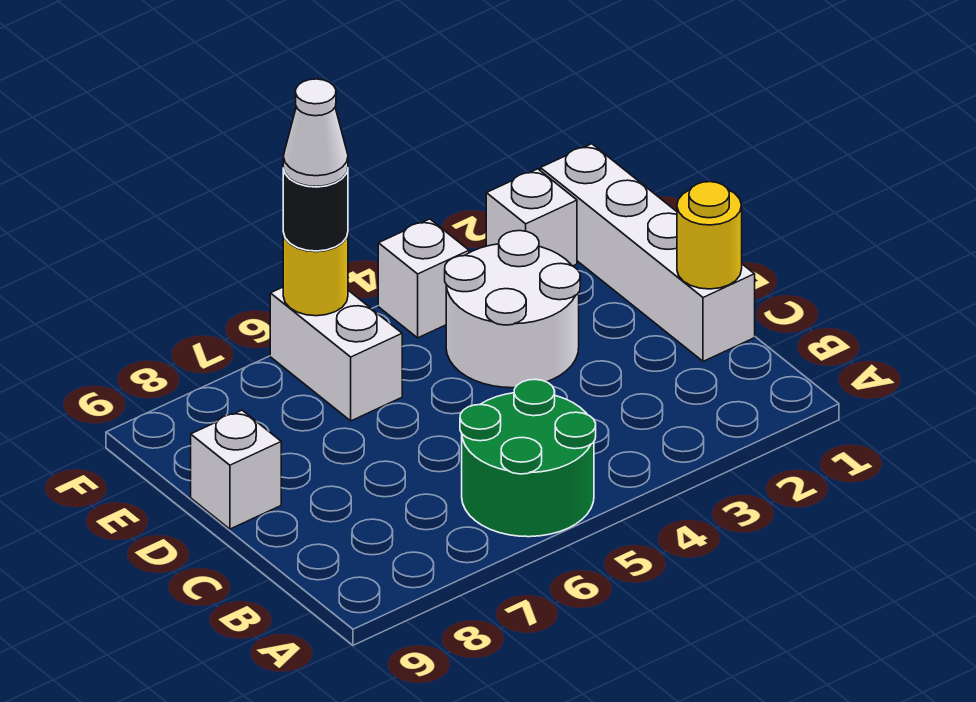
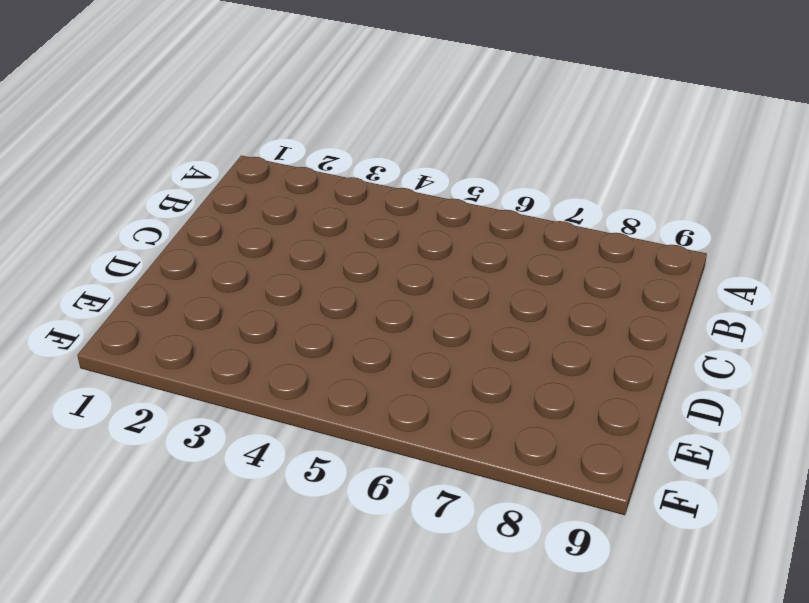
none -> green round brick A5:B6 level 1
none -> white brick C1:F1 level 1

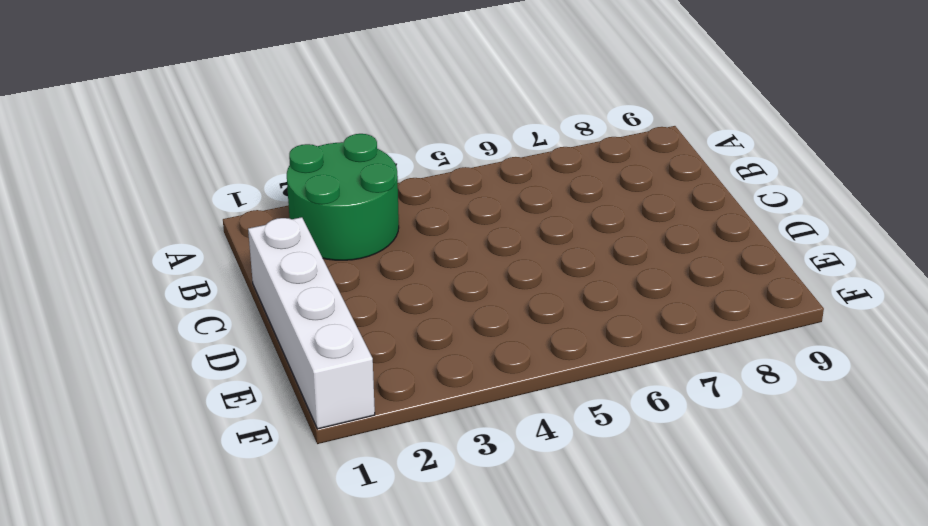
green round brick A2:B3 level 1 -> green round brick A5:B6 level 1
none -> white round brick D3:E4 level 1
none -> white brick D9 level 1

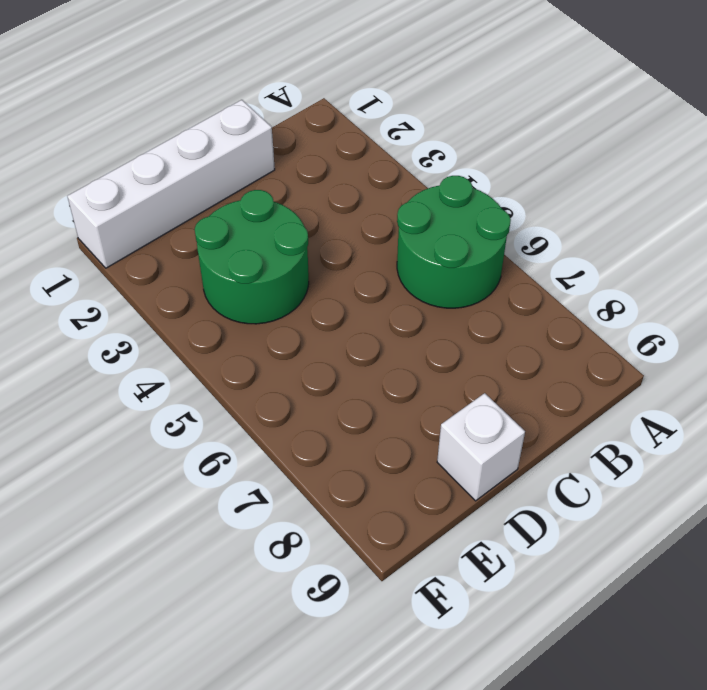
green round brick D3:E4 level 1 -> white round brick D3:E4 level 1
none -> white brick E6:F6 level 1
none -> white brick F2 level 1

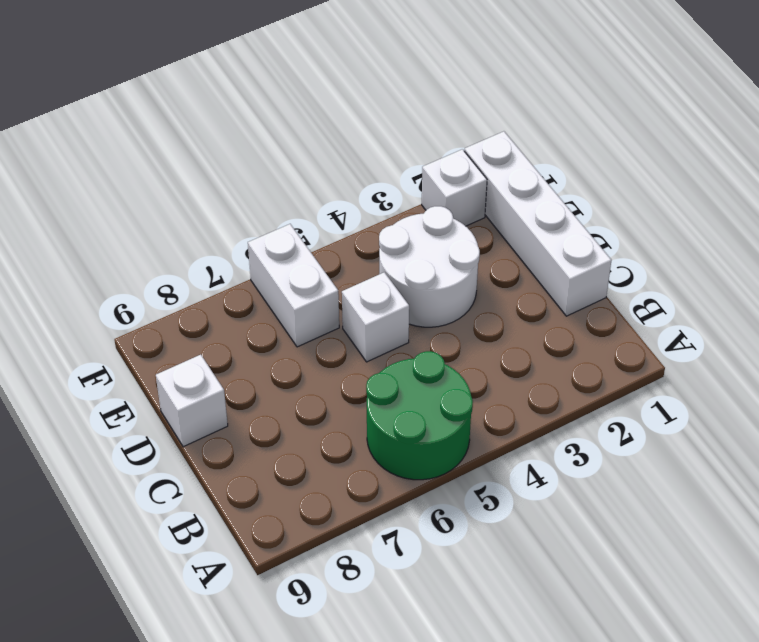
white brick D5 level 1 -> white brick F4 level 1
none -> yellow round brick C1 level 2
none -> yellow round brick F6 level 2

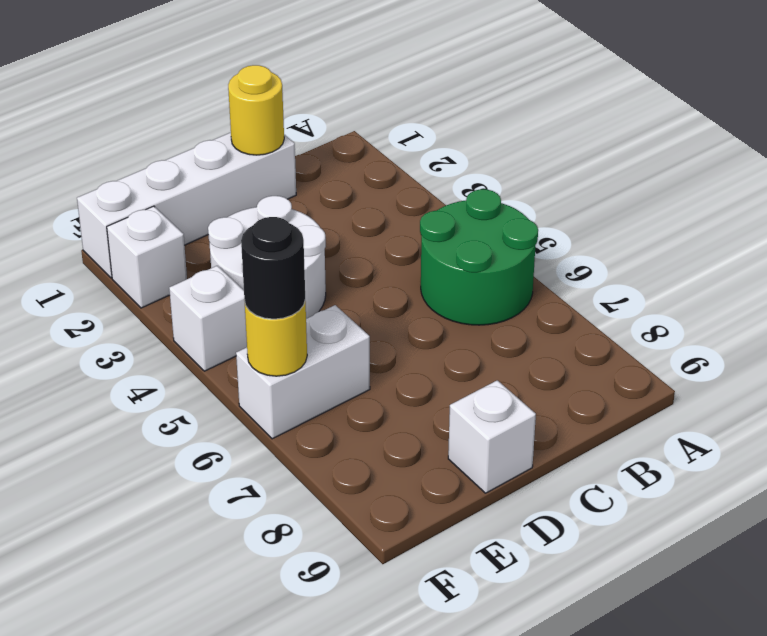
none -> white cone F6 level 4

